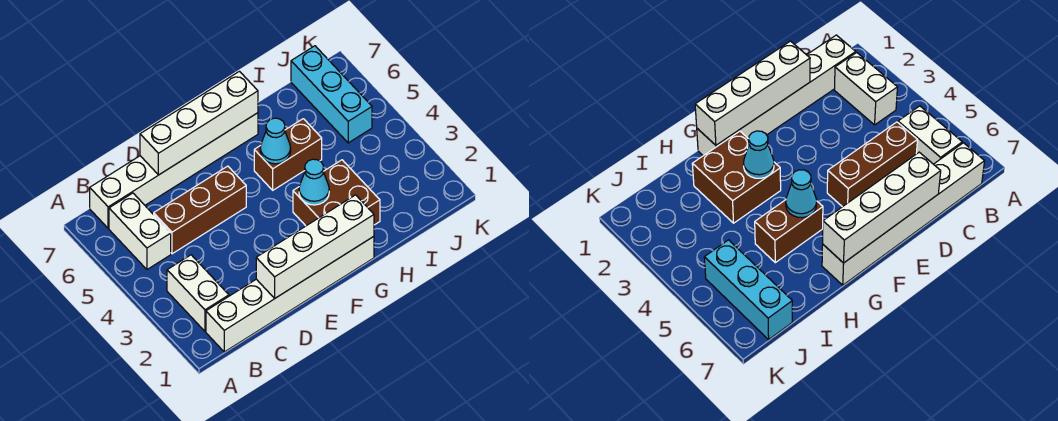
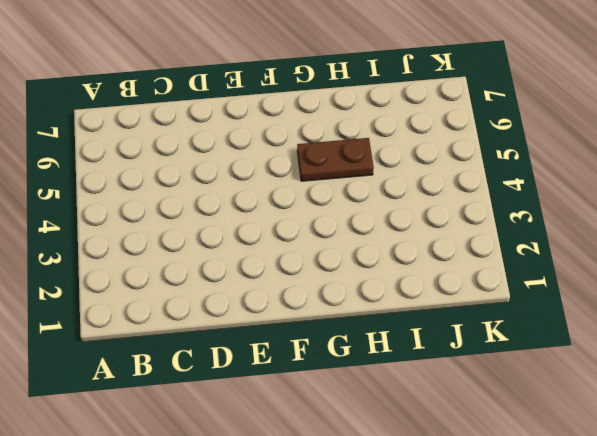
brown plate G5:H5 level 1 -> brown brick G5:H5 level 1
none -> white brick B1:G1 level 1
none -> white brick B2:B3 level 1
none -> white brick B5:B6 level 1

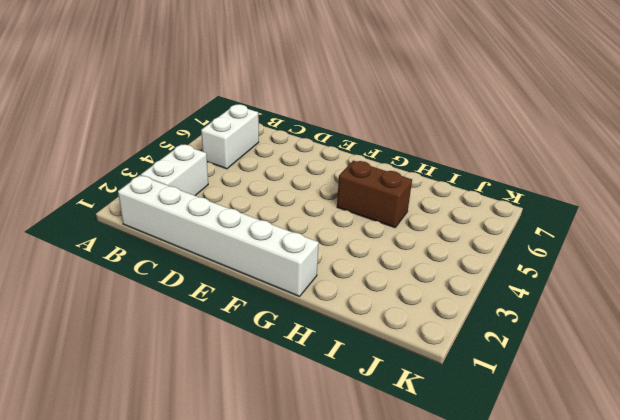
none -> white brick B7:G7 level 1
none -> brown brick C5:E5 level 1
none -> brown brick G2:H3 level 1

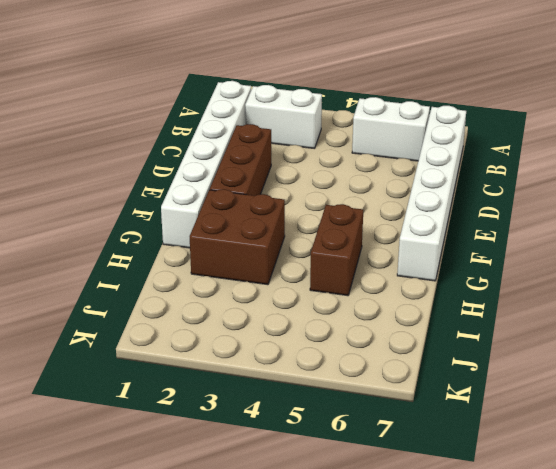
brown brick D2:F2 level 1 -> brown brick C5:E5 level 1
none -> cyan brick J5:J7 level 1
none -> white brick D1:G1 level 2
none -> white brick D7:G7 level 2

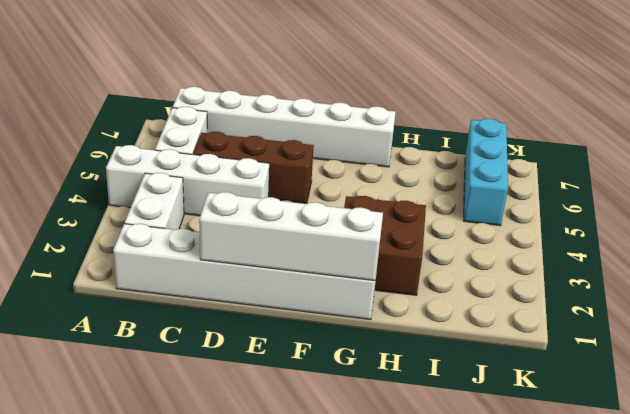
white brick A4:D4 level 1 -> white brick D7:G7 level 2
none -> brown brick G5:H5 level 1
none -> cyan cone G3 level 2
none -> cyan cone G5 level 2

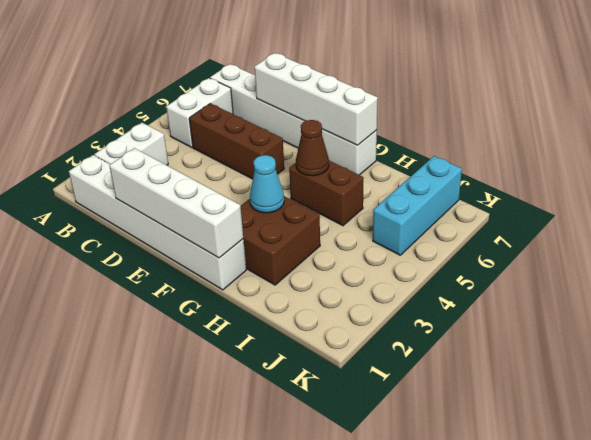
brown cone G5 level 2 -> cyan cone G5 level 2

